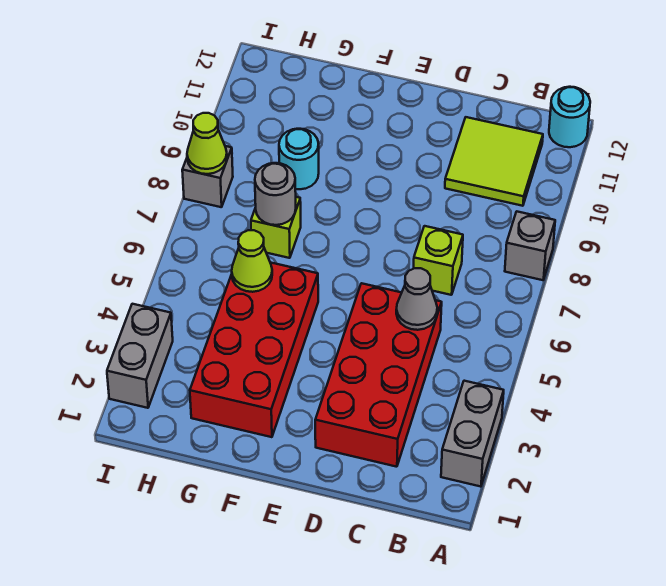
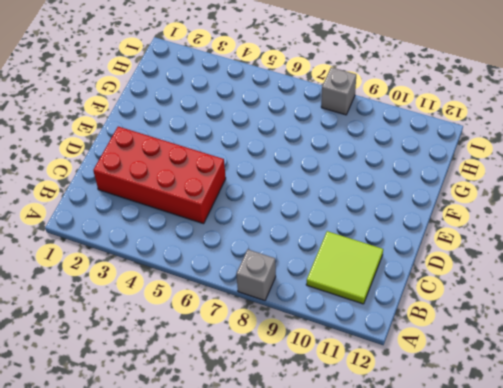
none -> grey brick A2:A3 level 1
none -> cyan round brick A12 level 1
none -> lime brick C7 level 1

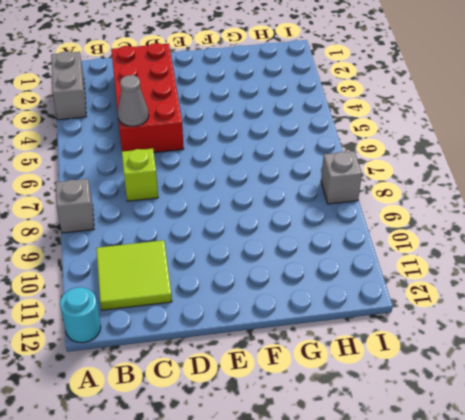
none -> red brick F2:G5 level 1
none -> lime brick G7 level 1
none -> cyan round brick G9 level 1

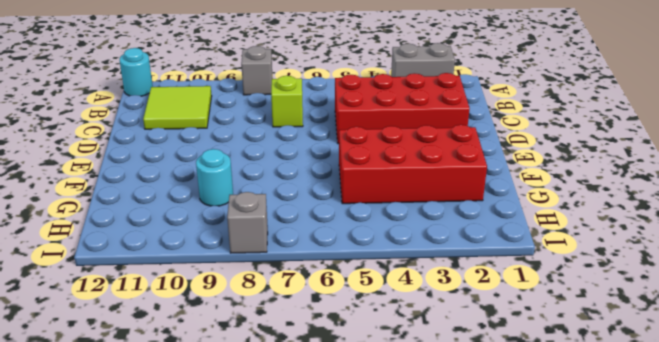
none -> lime brick G7 level 1
none -> grey brick I2:I3 level 1
none -> grey cone C5 level 2

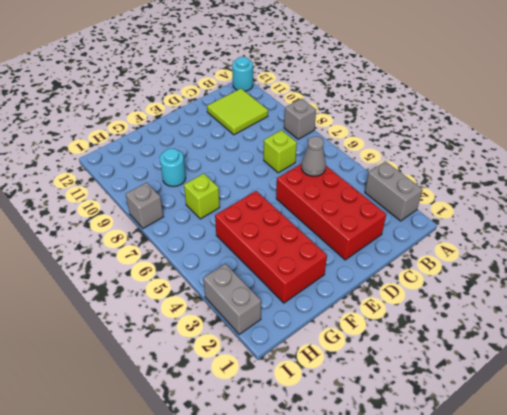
none -> lime cone G5 level 2
none -> grey round brick G7 level 2
none -> lime cone I8 level 2

